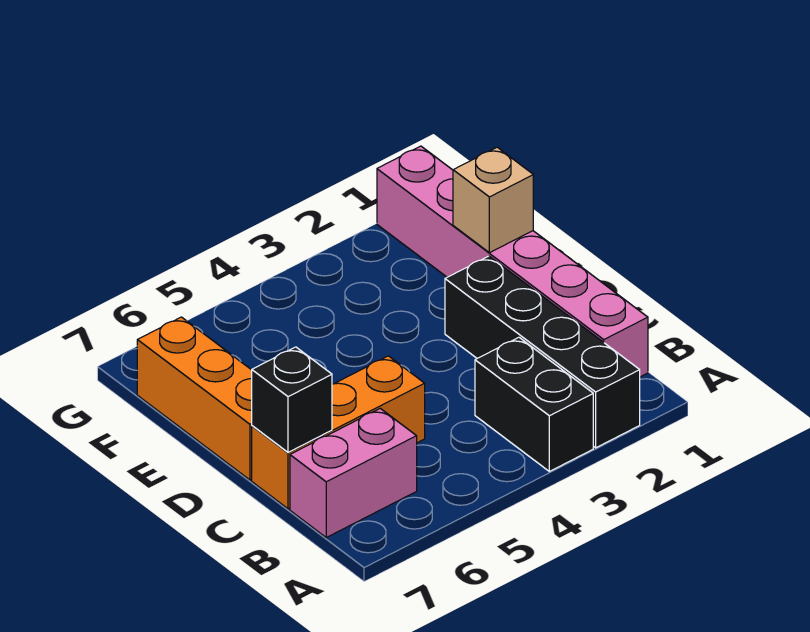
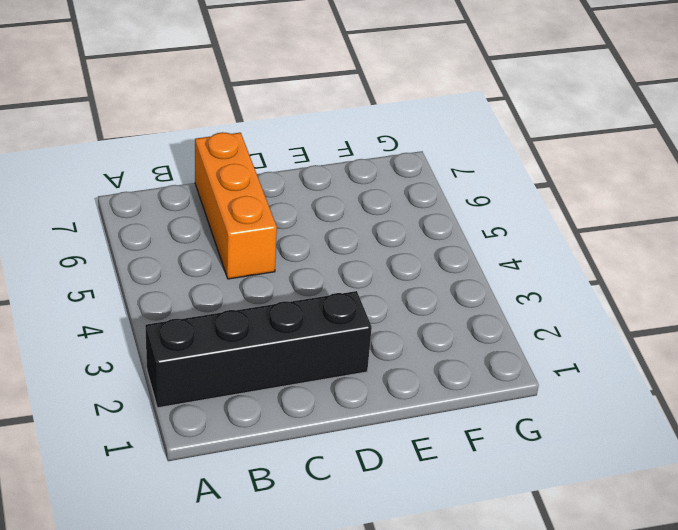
none -> black brick A3:B3 level 1
none -> pink brick B1:G1 level 1

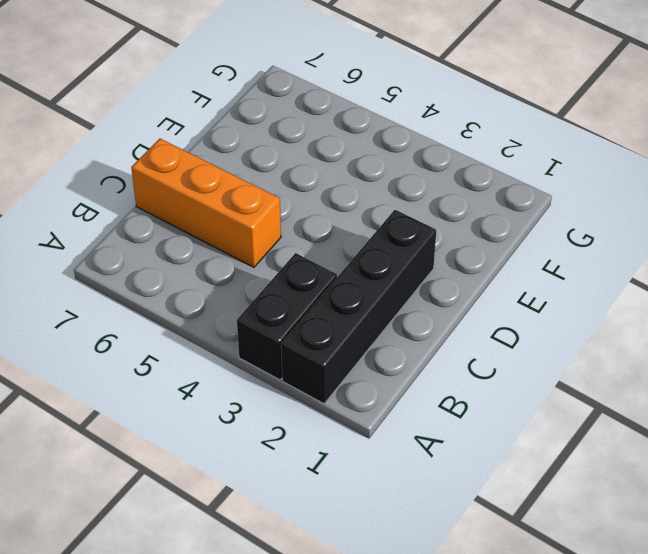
none -> pink brick B1:G1 level 1
none -> pink brick B6:B7 level 1

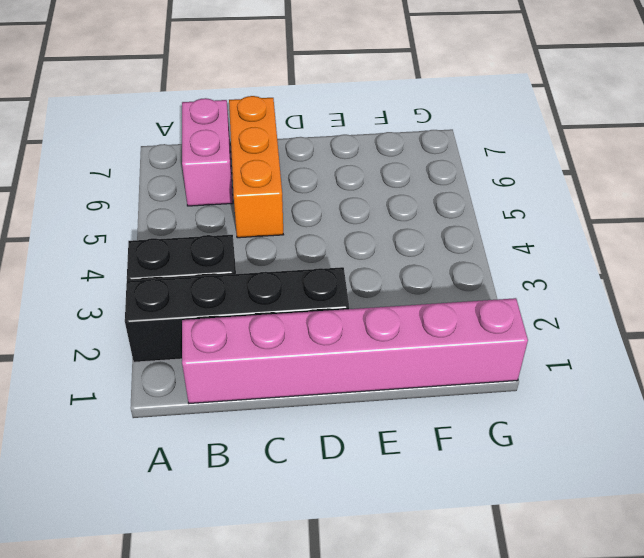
none -> orange brick D7:F7 level 1
none -> black brick C7 level 2

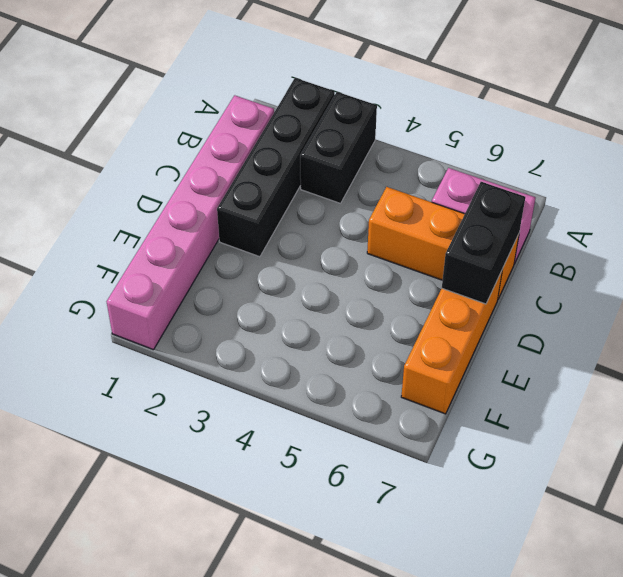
black brick C7:D7 level 2 -> black brick C7 level 2
none -> tan brick E1 level 2

